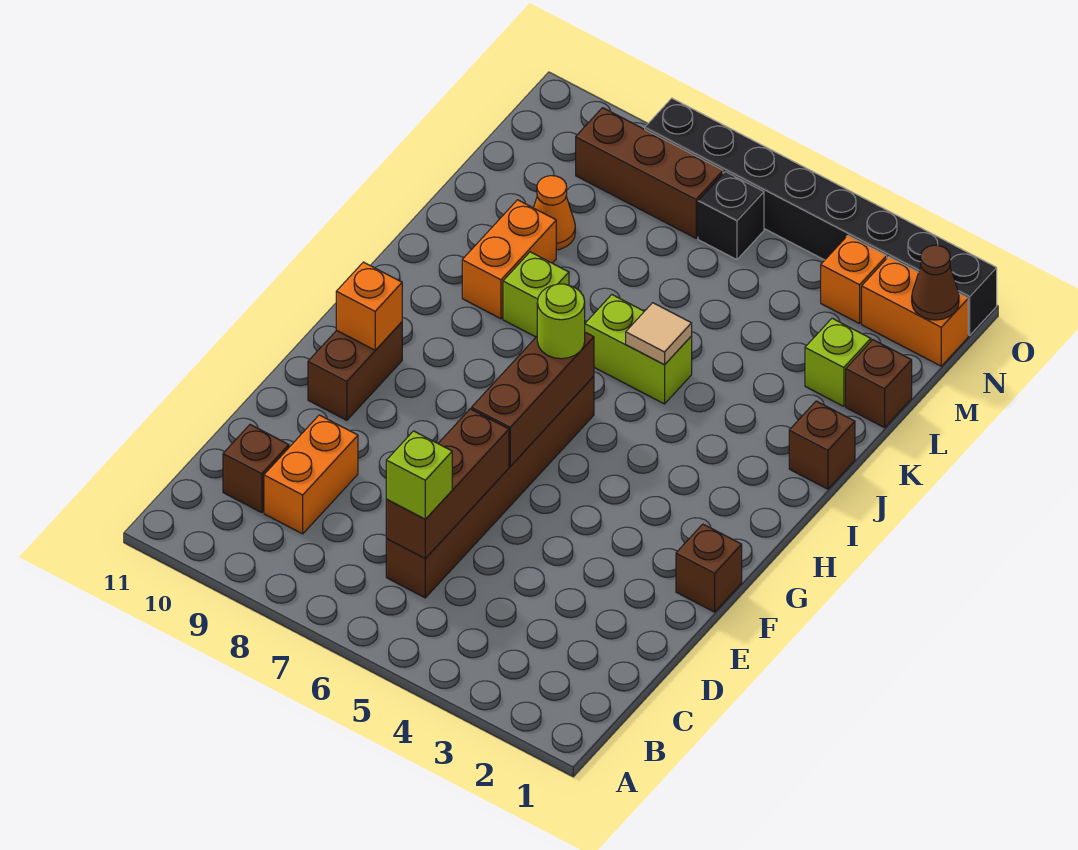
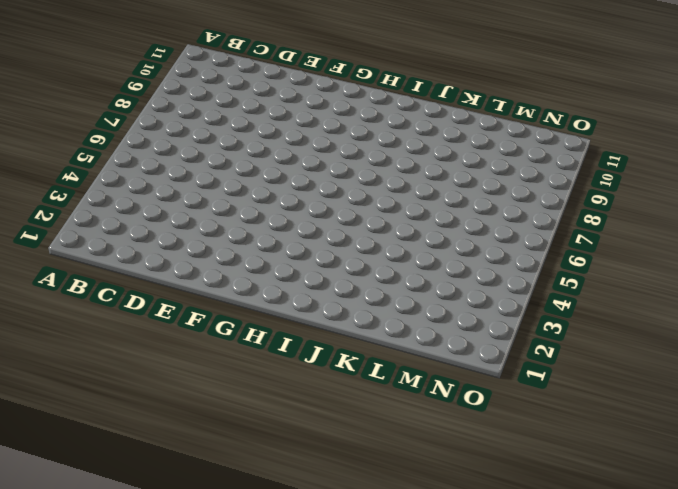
none -> brown brick C6:H6 level 1
none -> orange brick C9:D9 level 1
none -> brown brick C10 level 1

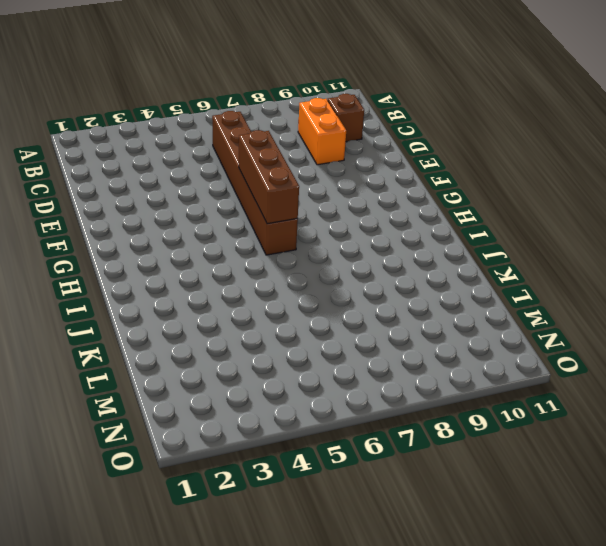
none -> brown brick F1 level 1
none -> brown brick F10:G10 level 1
none -> brown brick J1 level 1

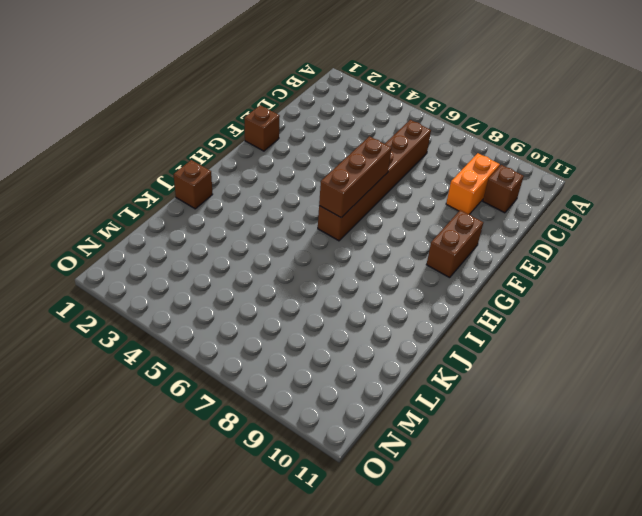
none -> lime brick J5:J6 level 1
none -> lime brick J8 level 1
none -> orange brick J9:K9 level 1

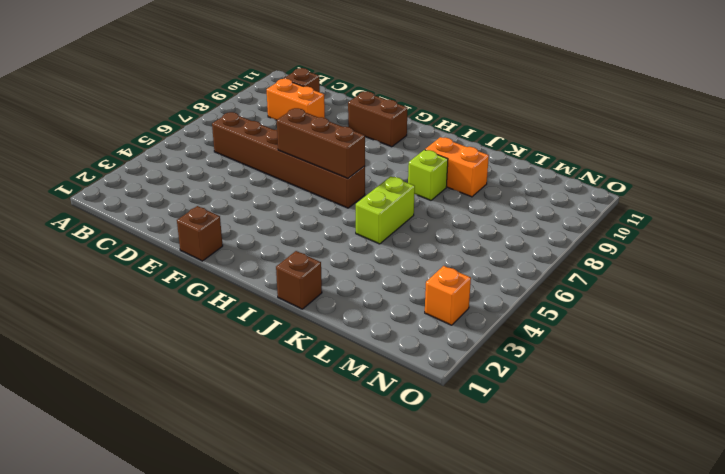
none -> brown brick L1 level 1
none -> lime brick L2 level 1
none -> orange cone L9 level 1

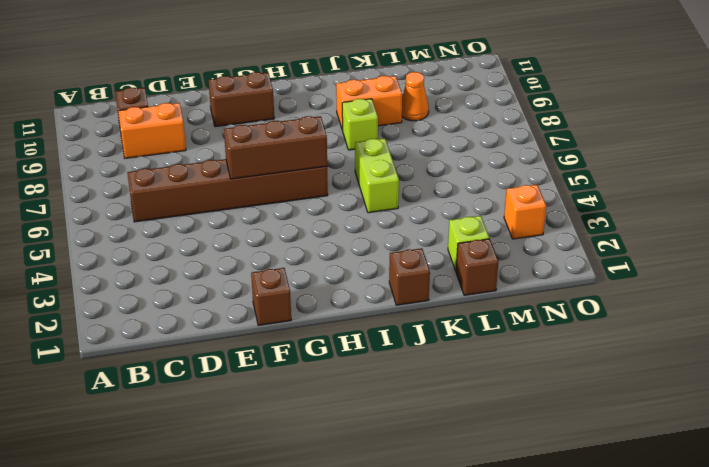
none -> orange brick N1:N2 level 1
none -> black brick N6 level 1
none -> brown brick N7:N9 level 1

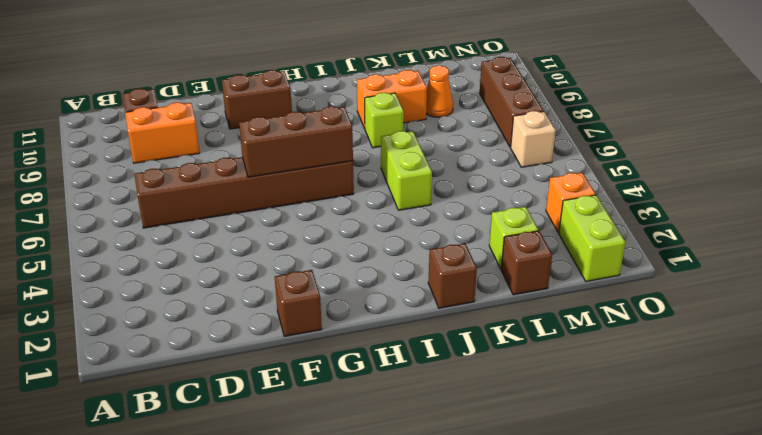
lime brick N1:N2 level 1 -> orange brick N1:N2 level 1
tan brick N6 level 1 -> black brick N6 level 1
none -> black brick O1:O8 level 1
none -> brown brick C6:E6 level 2
none -> orange brick G10 level 2

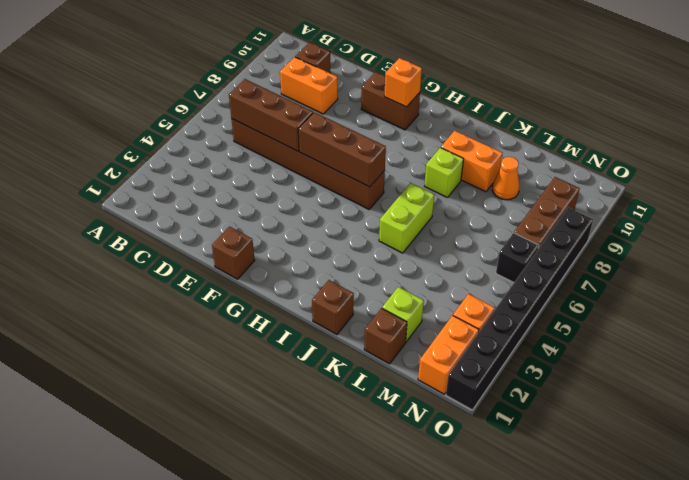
none -> tan tile J5 level 2
none -> brown cone N1 level 2
none -> lime brick C6 level 3

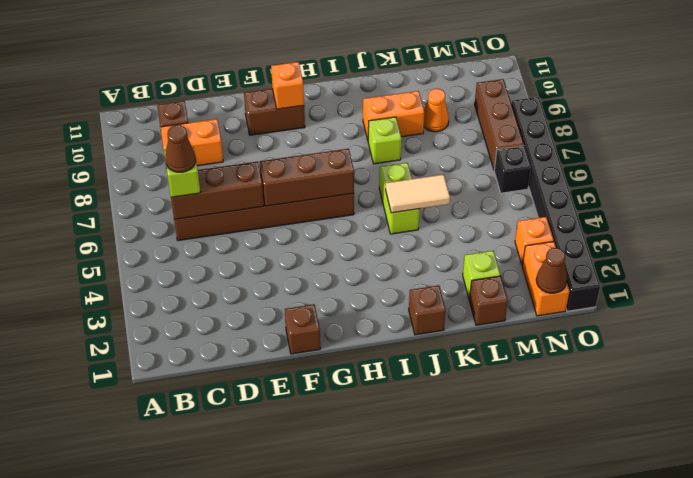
brown cone C6 level 4 -> none
tan tile J5:K5 level 2 -> tan tile J5 level 2
none -> lime round brick H6 level 3

